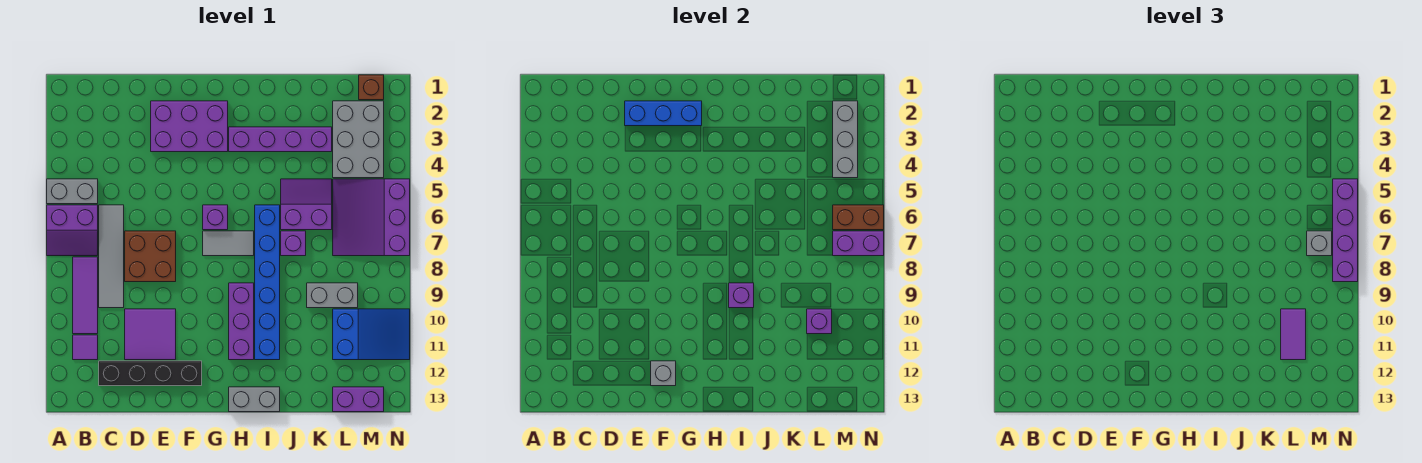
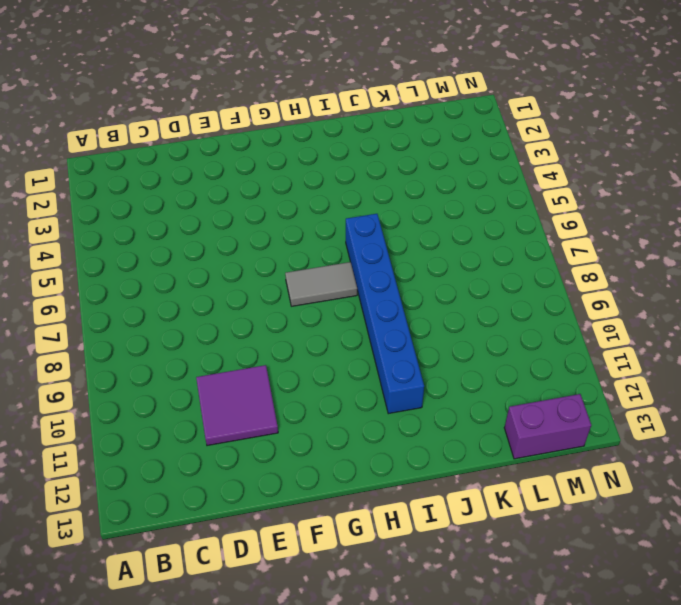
none -> grey brick A5:B5 level 1
none -> purple slope A6:B7 level 1 top 6
none -> purple tile B8:B10 level 1
none -> purple tile B11 level 1

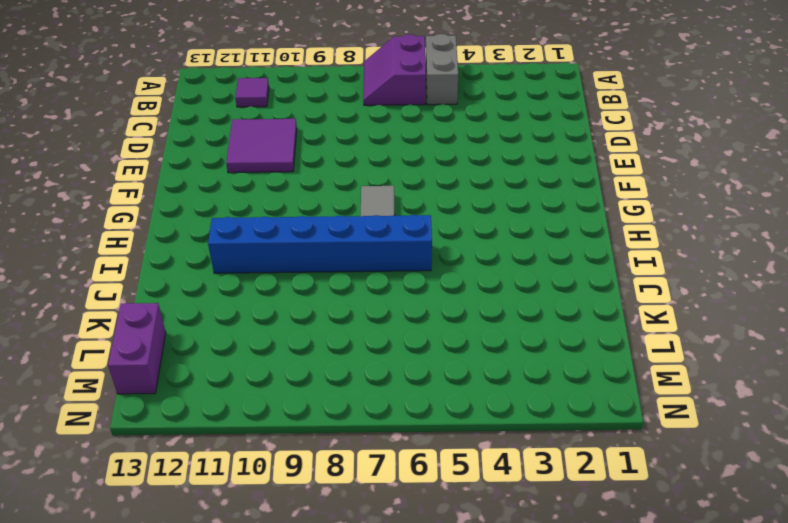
none -> purple tile B8:B10 level 1
none -> grey tile C6:C9 level 1
none -> black brick C12:F12 level 1
none -> brown brick D7:E8 level 1

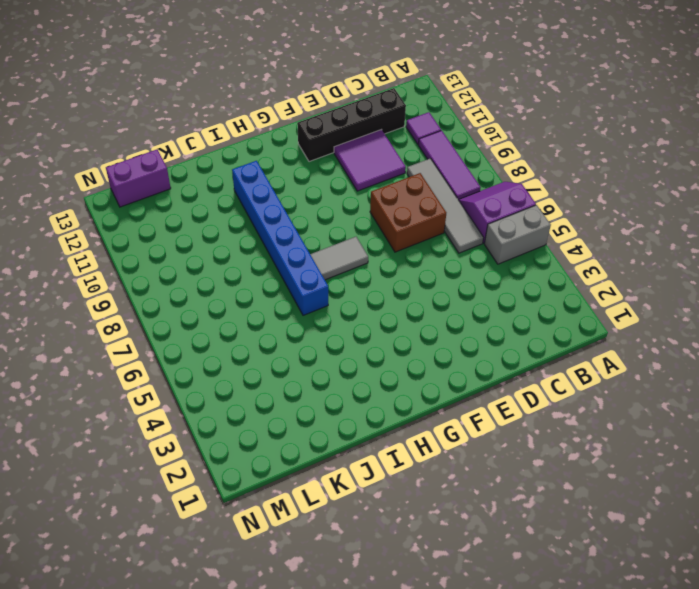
none -> purple brick E2:G3 level 1
none -> purple brick G6 level 1
none -> purple brick H3:K3 level 1
none -> purple brick H9:H11 level 1

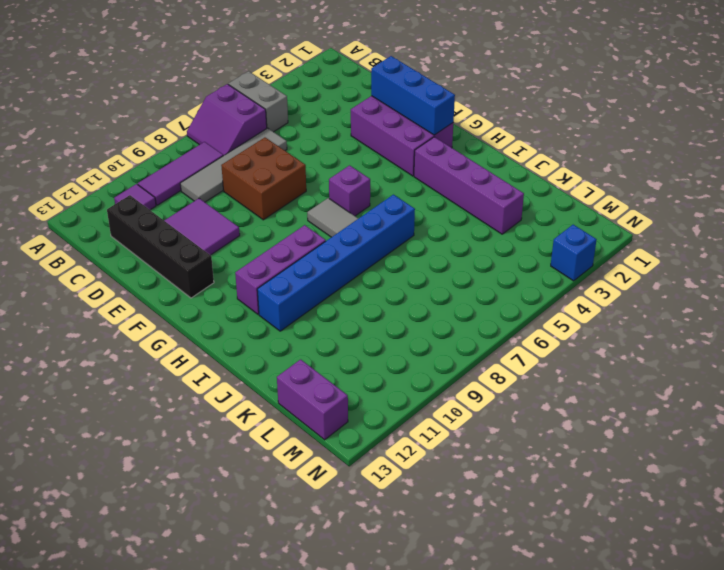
blue brick N3 level 1 -> none
none -> grey brick H13:I13 level 1
none -> purple slope J5:K6 level 1 top 6
none -> purple brick J7 level 1
none -> grey brick K9:L9 level 1

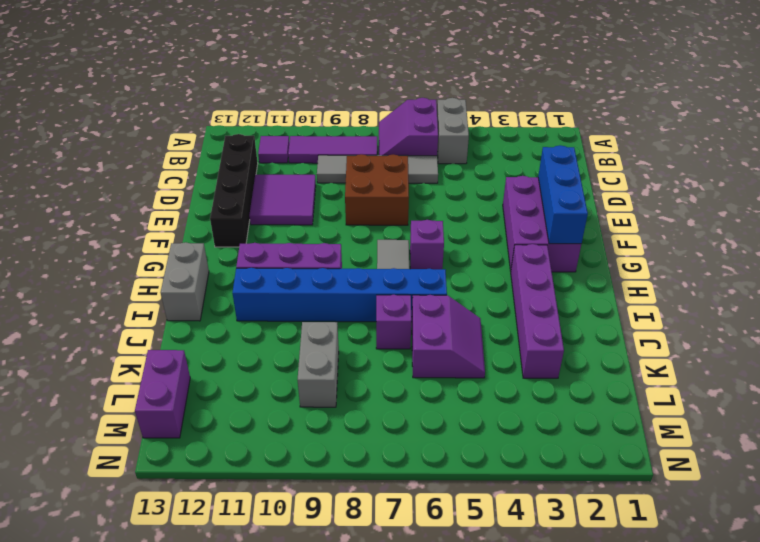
none -> grey brick L2:M4 level 1
none -> purple slope L5:N7 level 1 top N
none -> blue slope L10:N11 level 1 top L
none -> brown brick M1 level 1

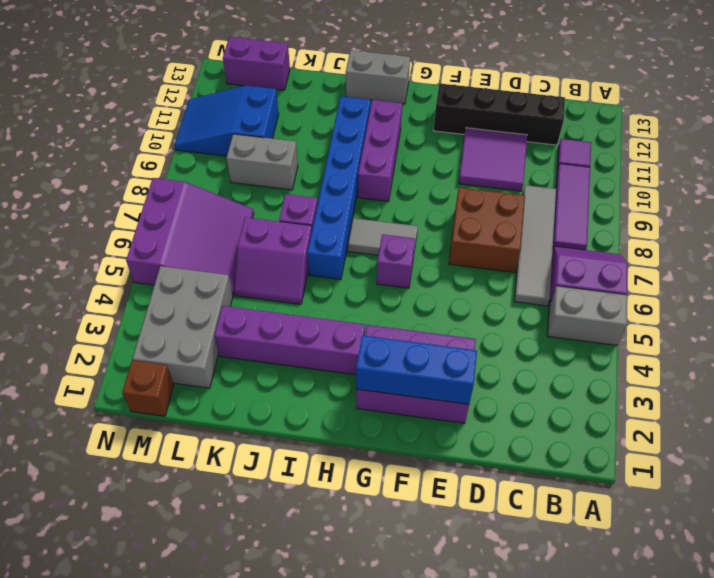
none -> grey brick F12 level 2
none -> purple brick I9 level 2
none -> purple brick L10 level 2
none -> grey brick M2:M4 level 2

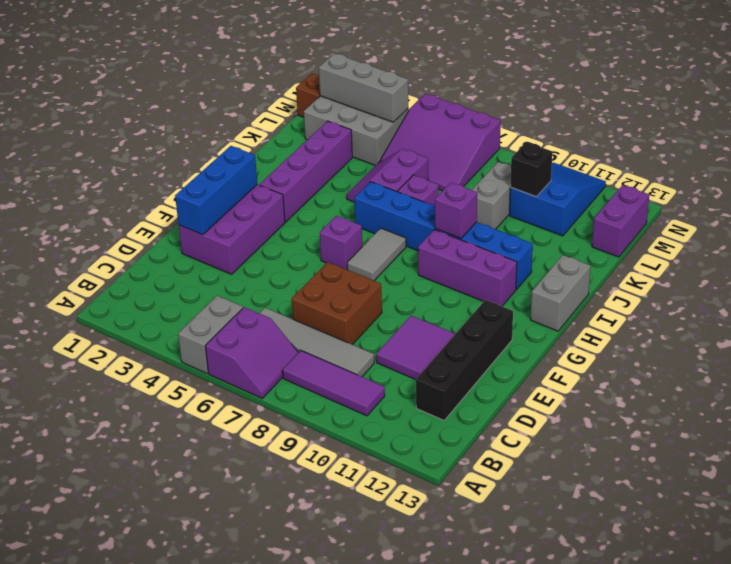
black brick L10 level 2 -> purple brick L10 level 2
none -> purple tile B11 level 1
none -> grey brick F12 level 2
none -> brown brick M6:N6 level 2
none -> purple brick M7:N7 level 2

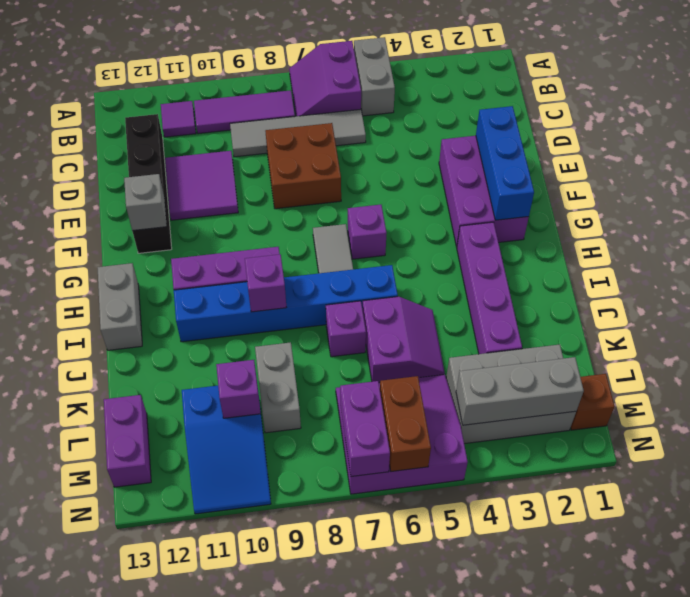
none -> purple tile L10:L11 level 3
none -> grey brick M7 level 3
none -> purple brick N5:N8 level 3

